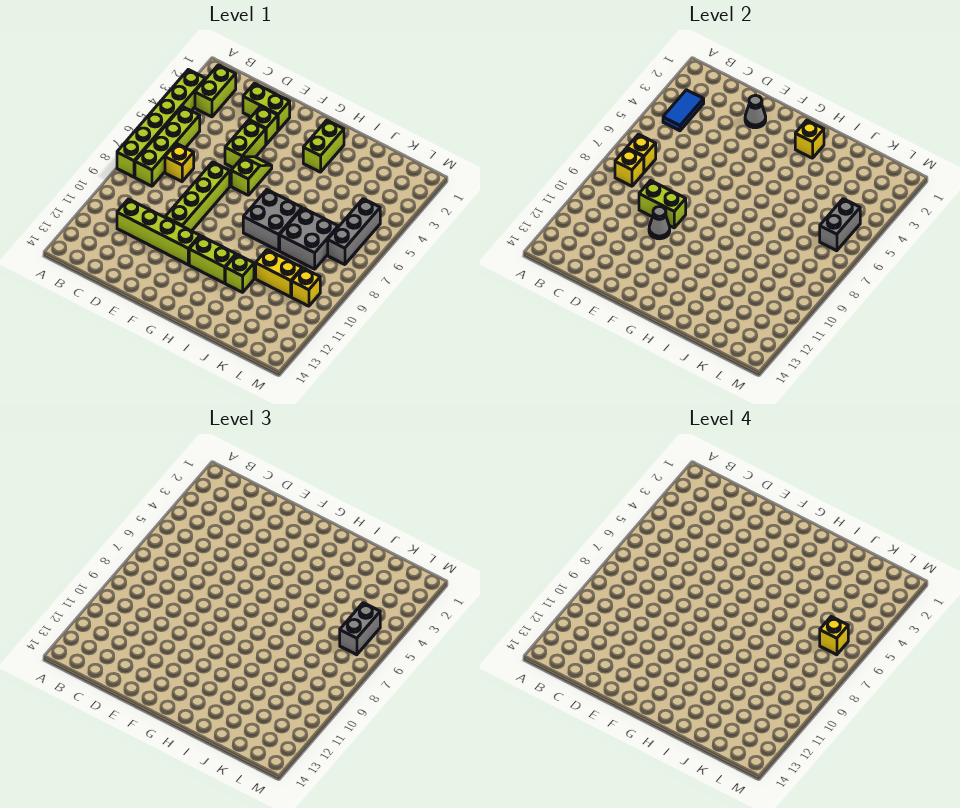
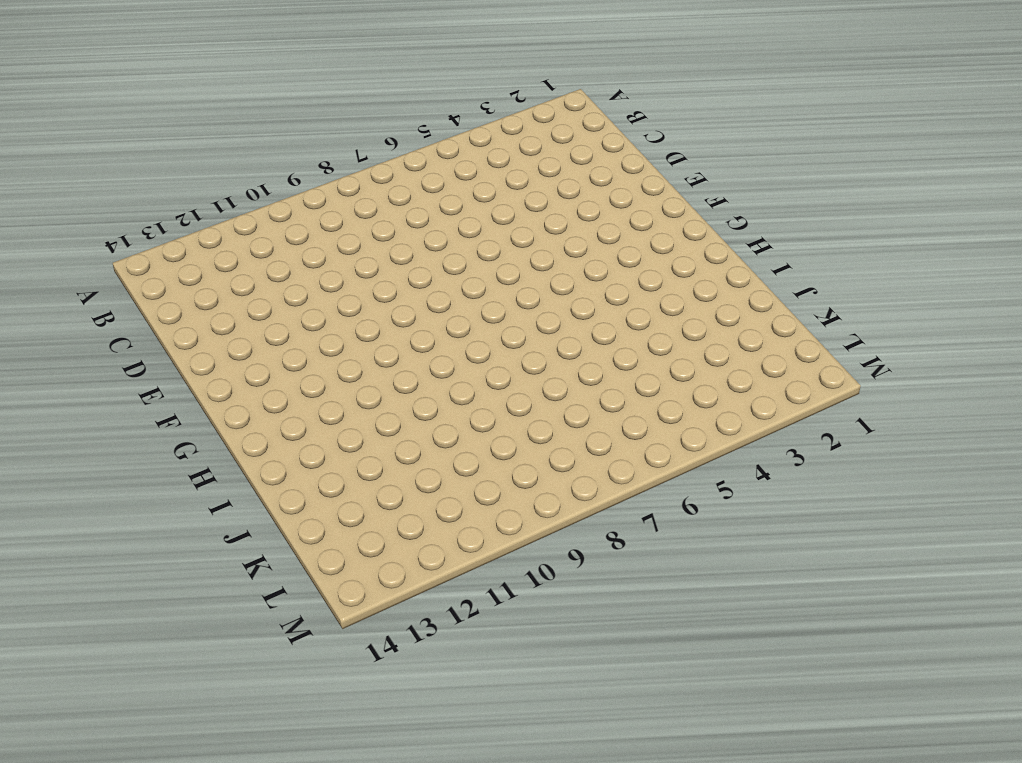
none -> lime brick A3:A8 level 1
none -> lime brick B2:B3 level 1
none -> lime brick B5:B8 level 1

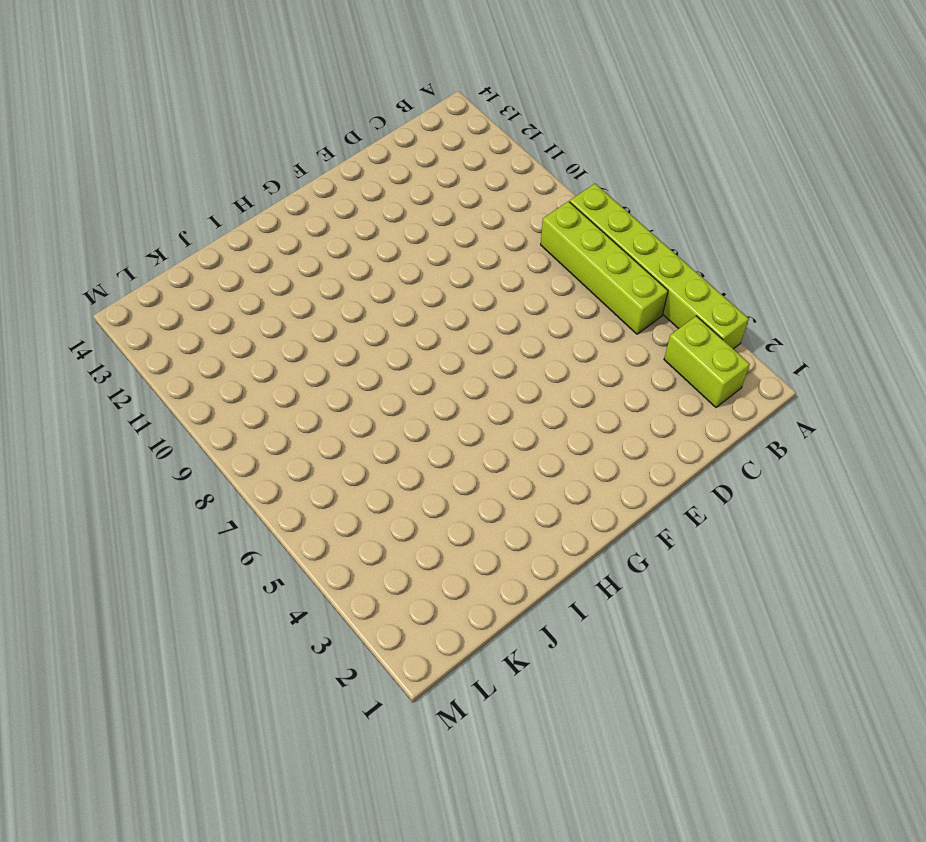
none -> yellow brick C7 level 1
none -> lime brick C11:F11 level 1
none -> lime brick D2:E2 level 1

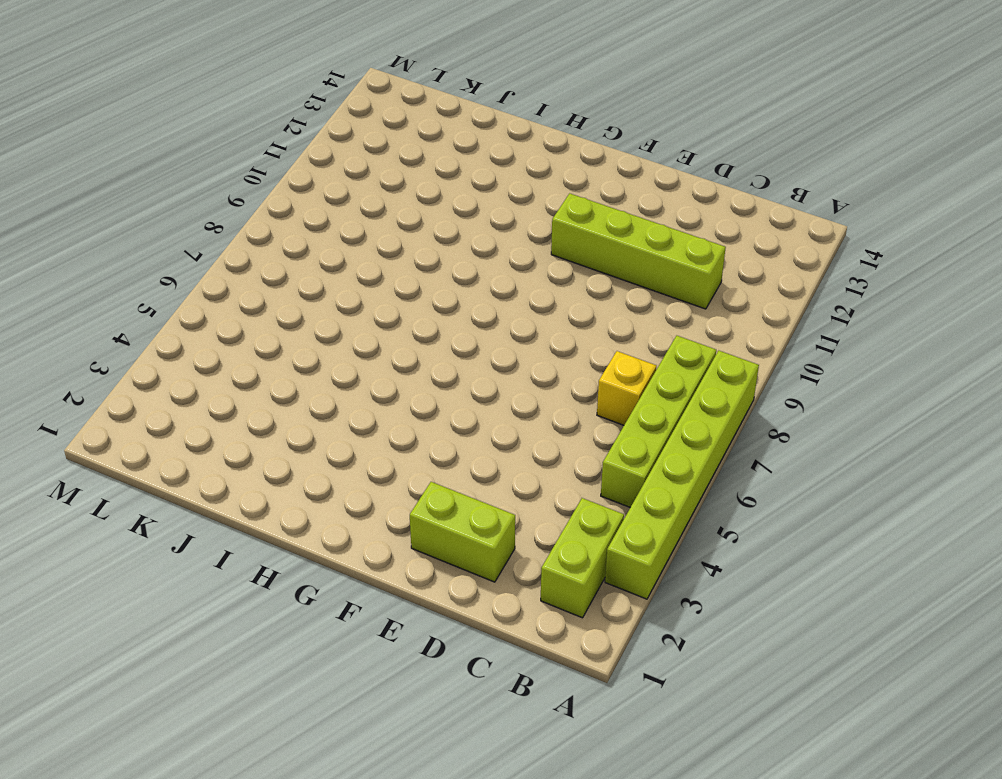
none -> lime brick E3 level 1
none -> lime brick E4:E5 level 1
none -> lime brick E7:E10 level 1

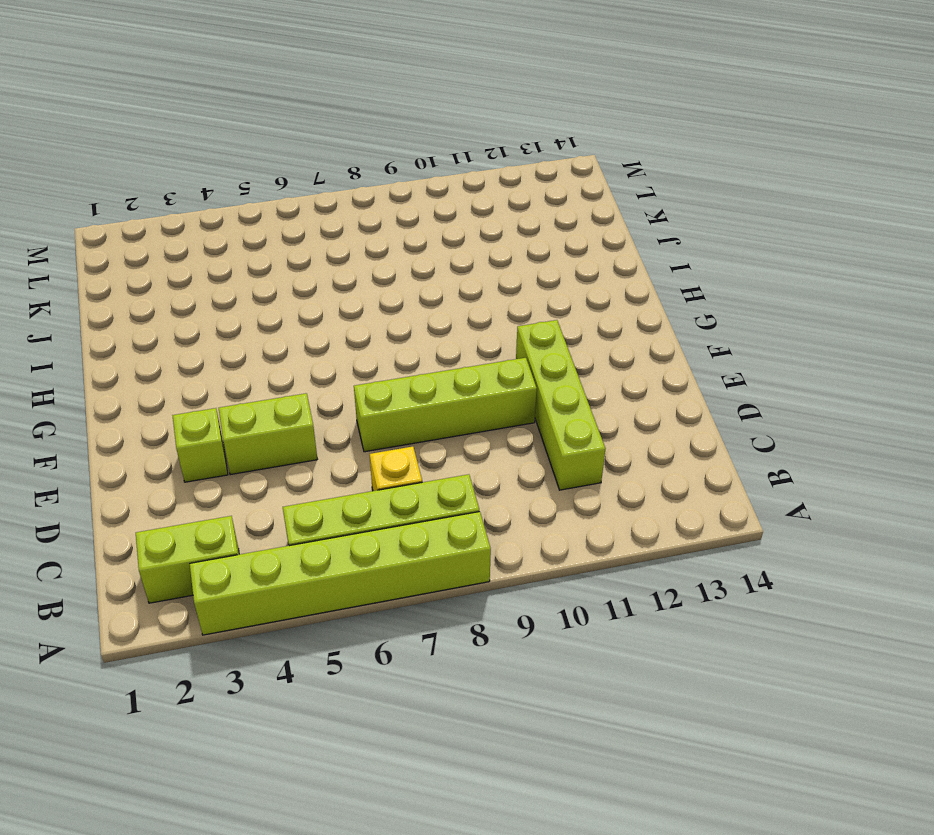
none -> lime brick D2:E2 level 1
none -> lime slope F5:F6 level 1 top 6
none -> lime brick G11:H11 level 1

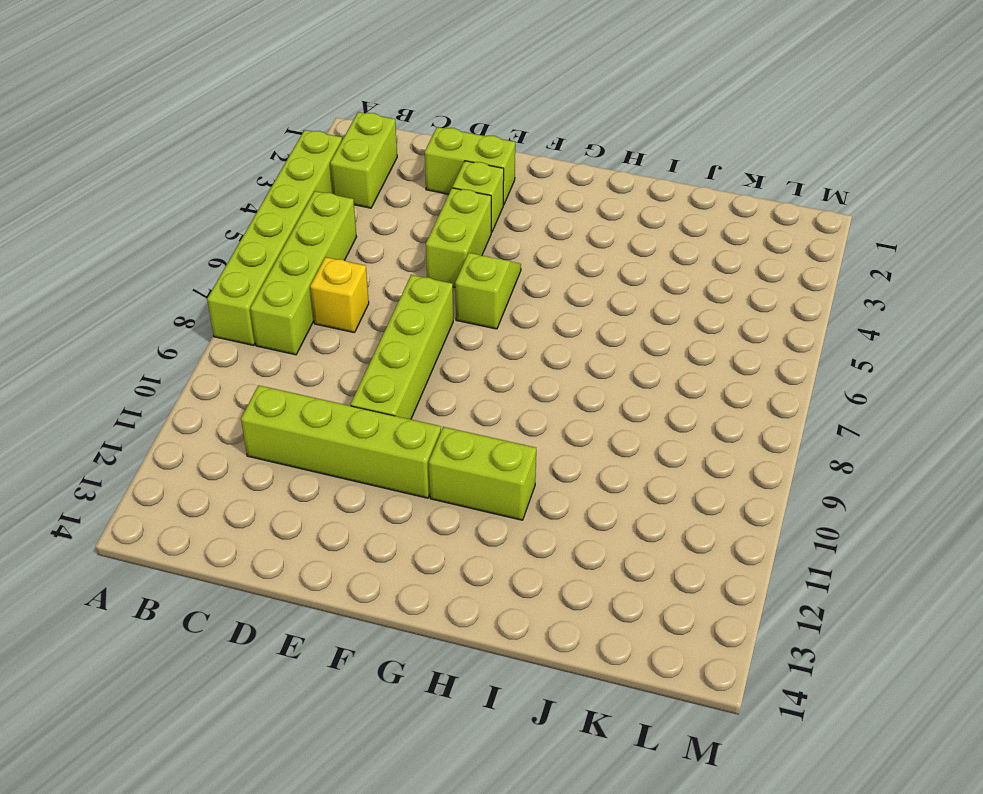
none -> lime brick H2:H3 level 1
none -> grey brick H7:I8 level 1
none -> lime brick I11 level 1

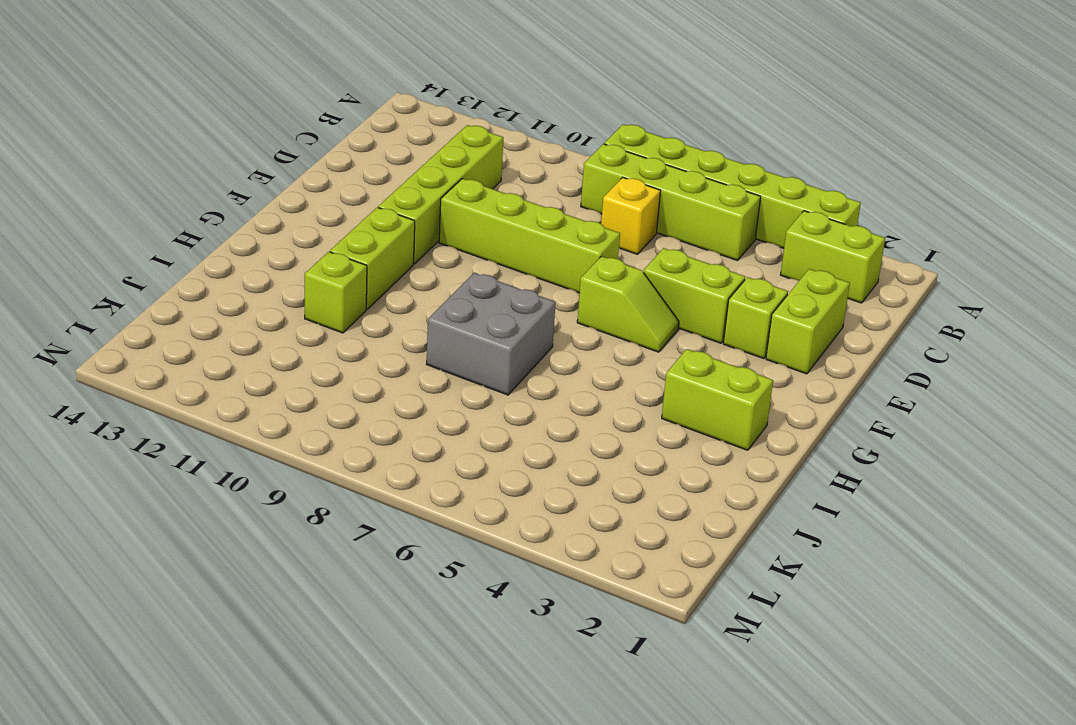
none -> grey brick J7:K8 level 1
none -> yellow brick J10:K10 level 1
none -> grey brick L5:L7 level 1

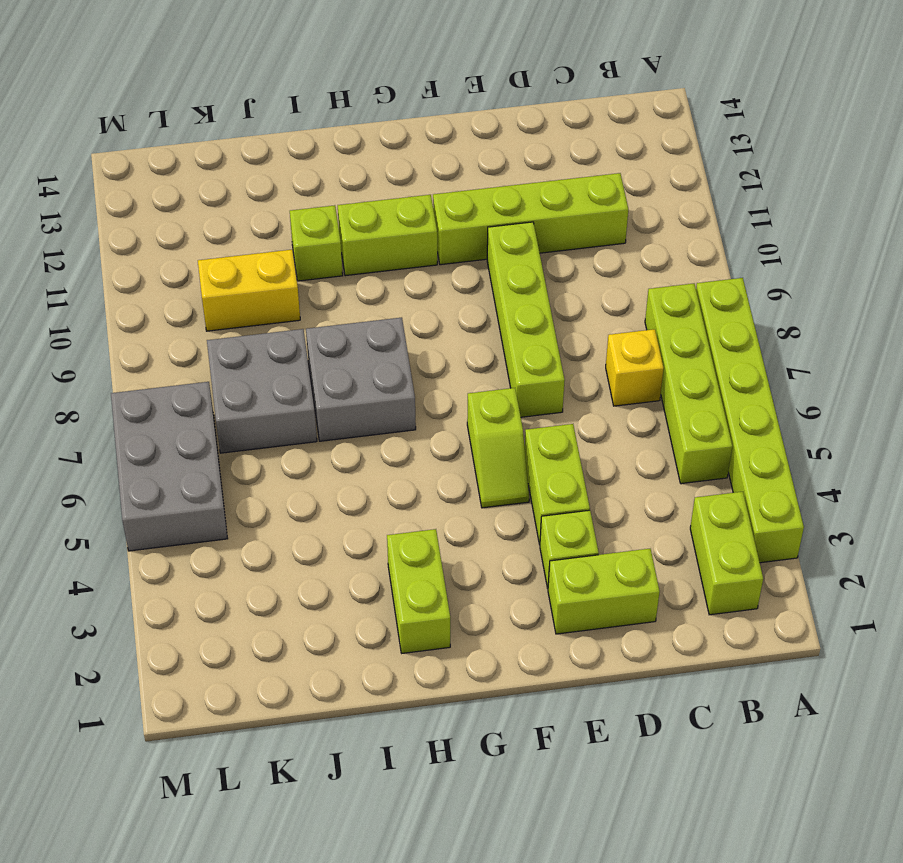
grey brick L5:M7 level 1 -> grey brick L5:L7 level 1
none -> yellow brick L10 level 1
none -> blue tile B3:B4 level 2
none -> yellow brick B7 level 2

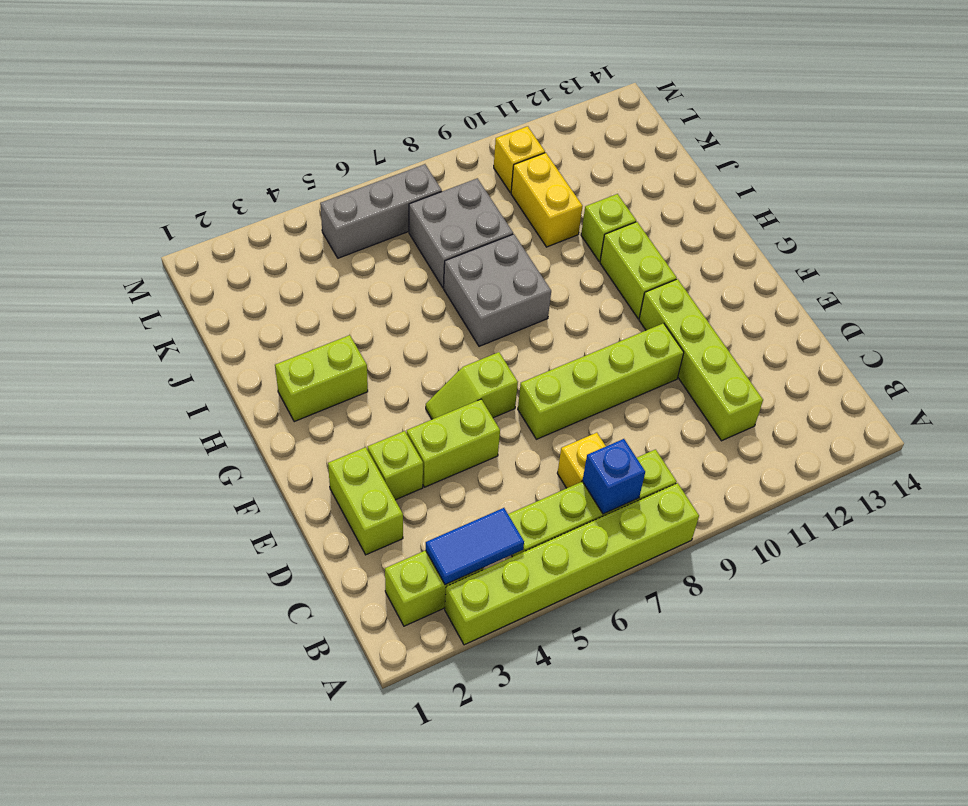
blue brick B7 level 2 -> yellow brick B7 level 2
none -> yellow brick B8 level 2
none -> lime brick D9:E9 level 2
none -> grey cone E2 level 2

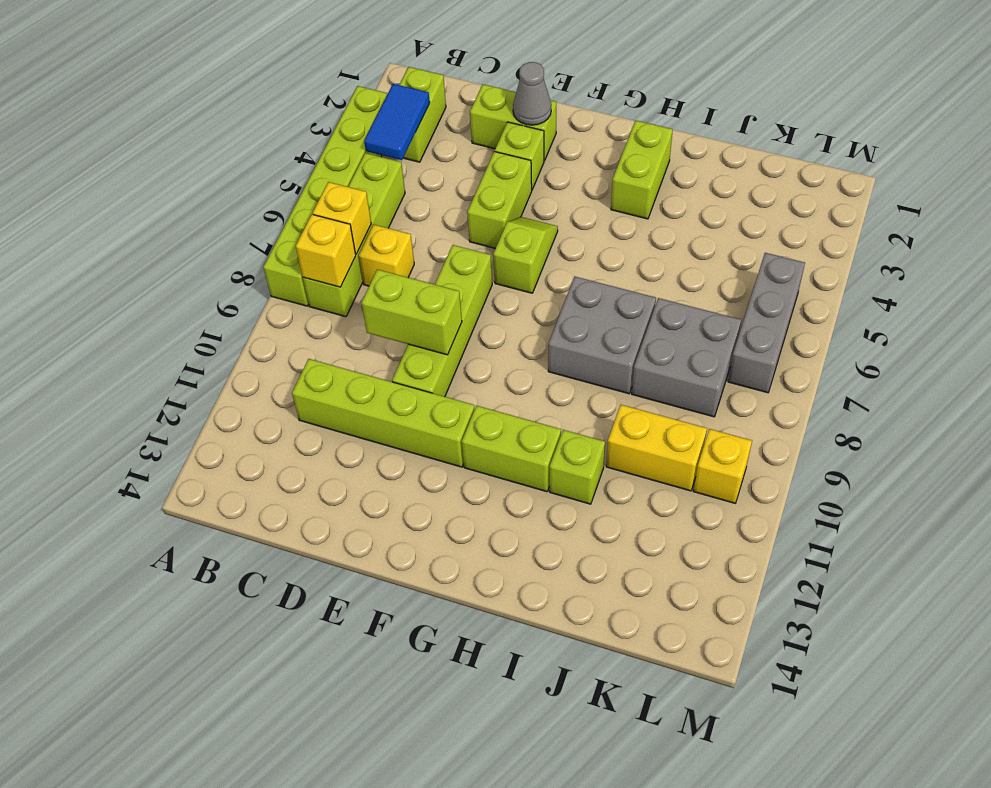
none -> grey cone E10 level 2
none -> yellow brick H2 level 2
none -> grey brick L5:L6 level 2

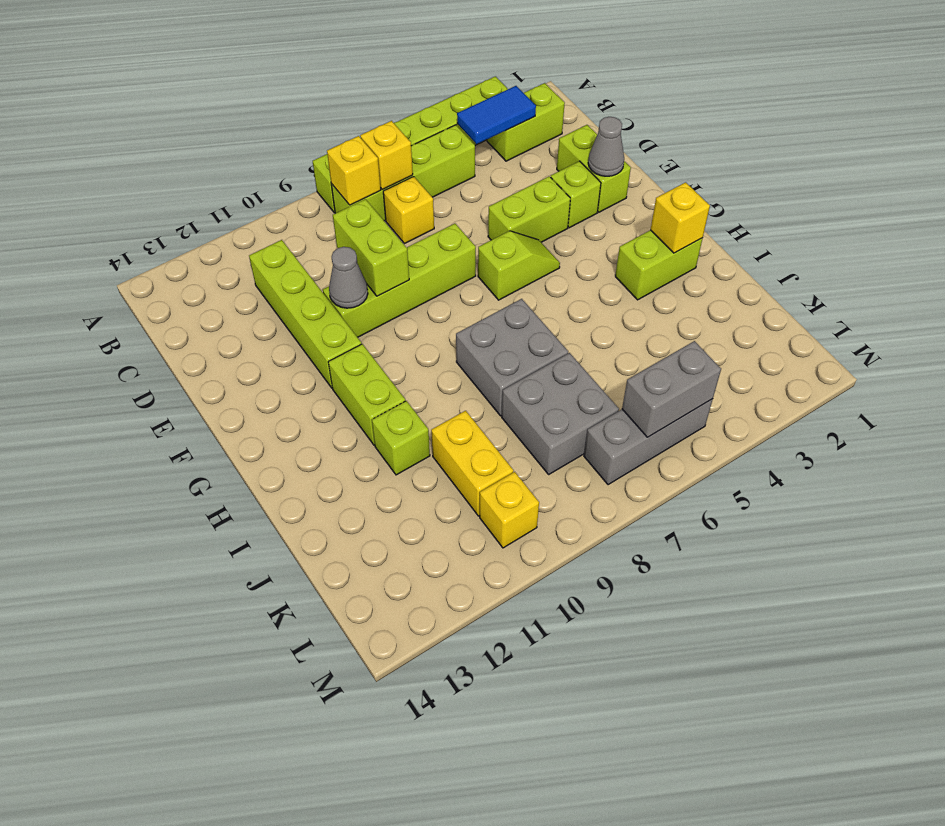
none -> grey brick L5:L6 level 3
none -> yellow brick L6 level 4

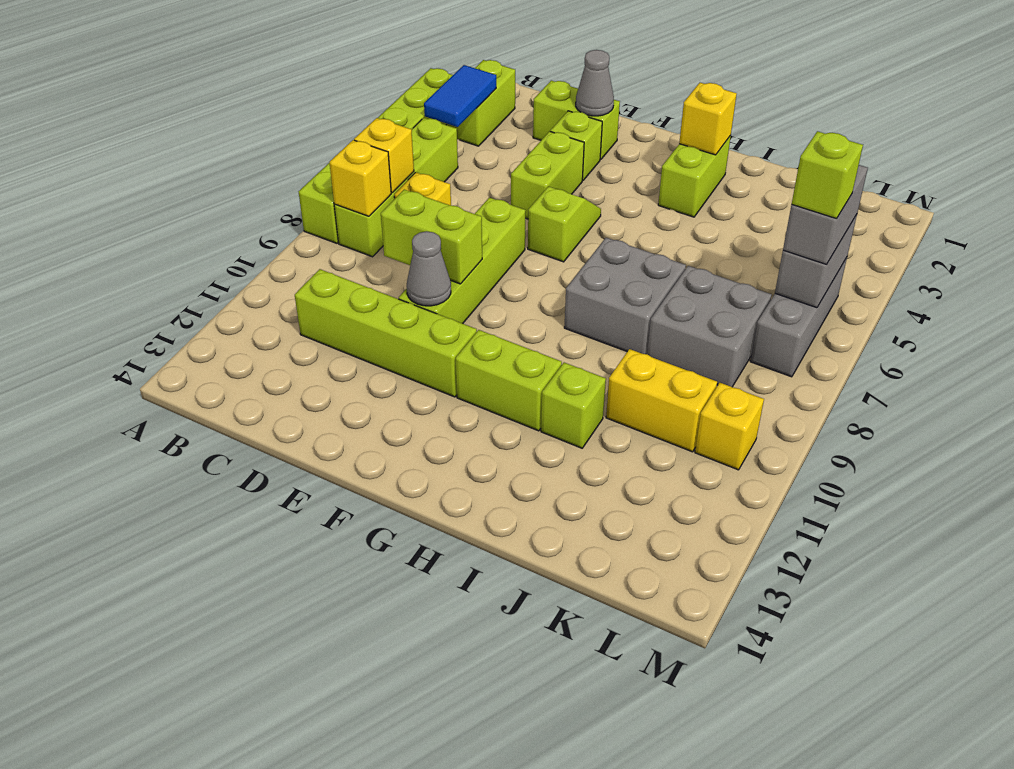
lime brick L6 level 4 -> yellow brick L6 level 4

